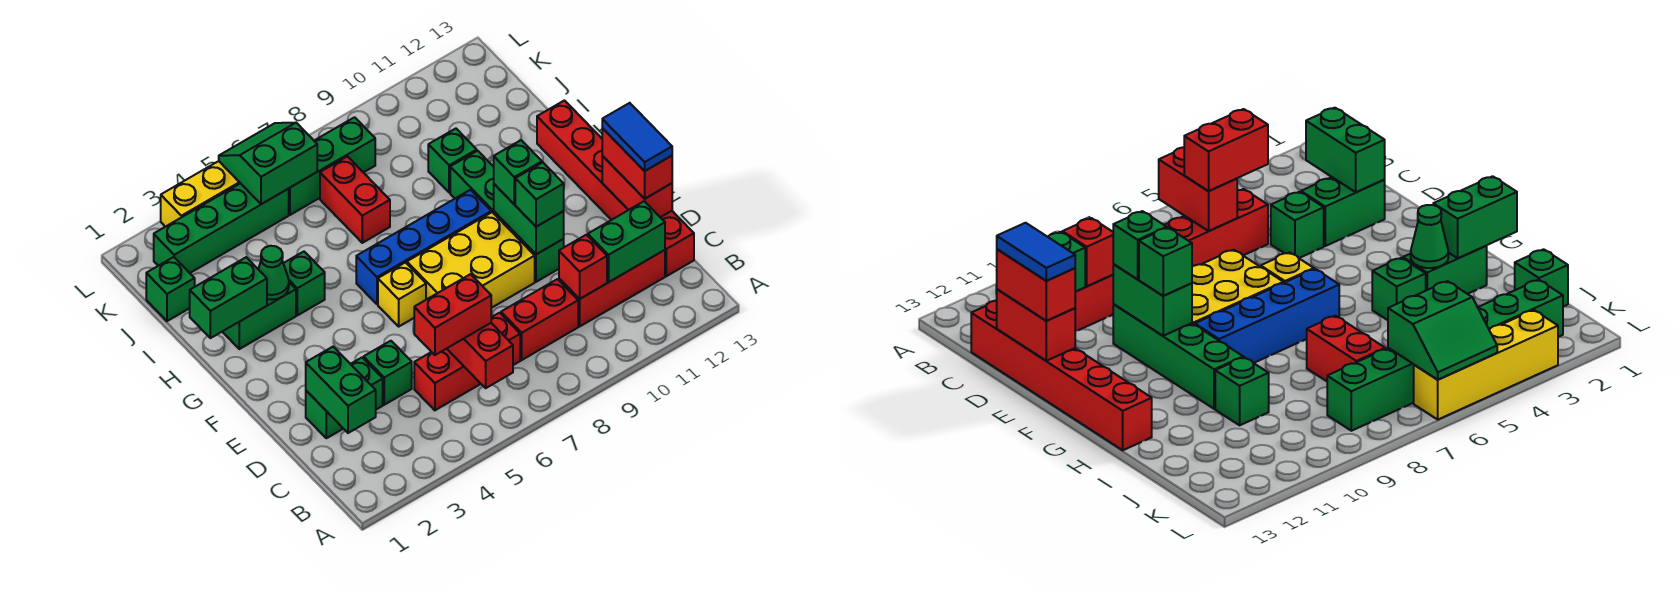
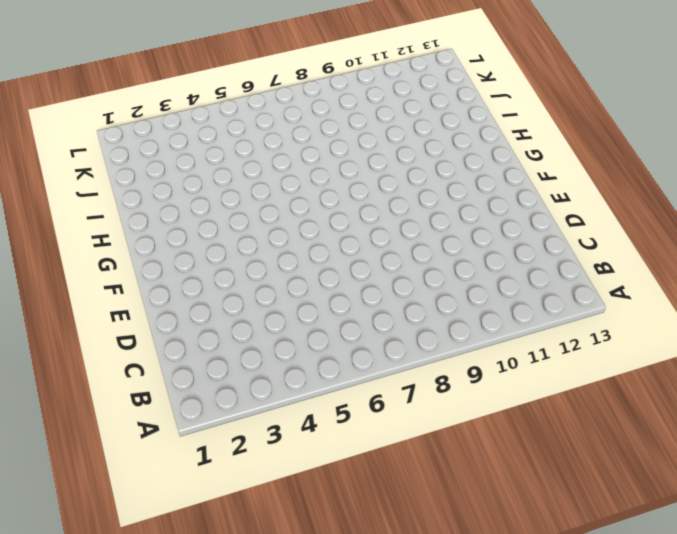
none -> red brick C5:C7 level 1
none -> red brick C8:C9 level 1
none -> red brick C10:C12 level 1
none -> red brick C13:H13 level 1

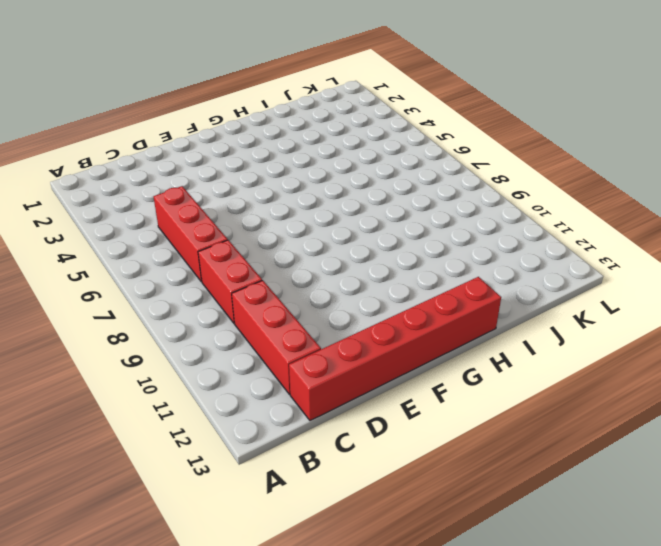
none -> green brick D2:D3 level 1
none -> green brick D4 level 1
none -> yellow brick E7:F9 level 1
none -> green brick E10:H10 level 1

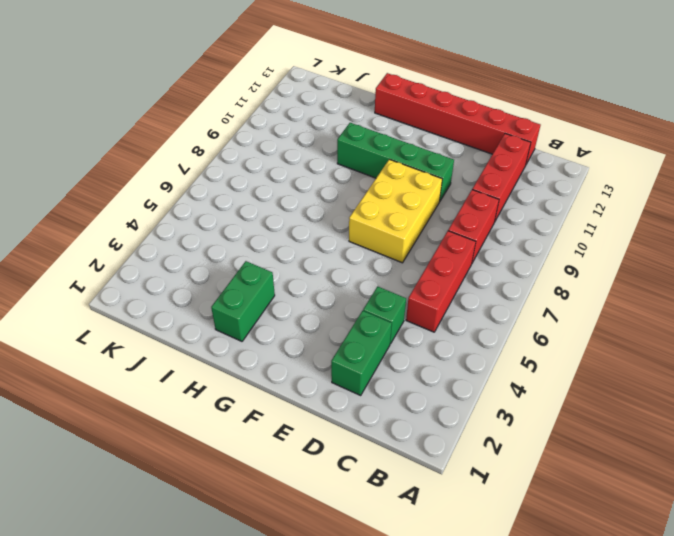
none -> yellow brick F6 level 1
none -> blue brick G6:G9 level 1
none -> green brick H4 level 1
none -> red brick I7:J7 level 1

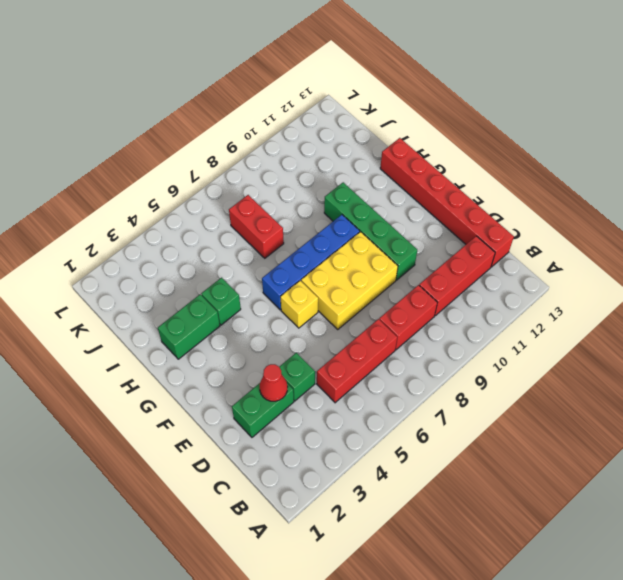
red cone D3 level 2 -> none
none -> green brick I10 level 1
none -> green brick J1 level 1
none -> green brick K2:K5 level 1
none -> green brick K6:K8 level 1

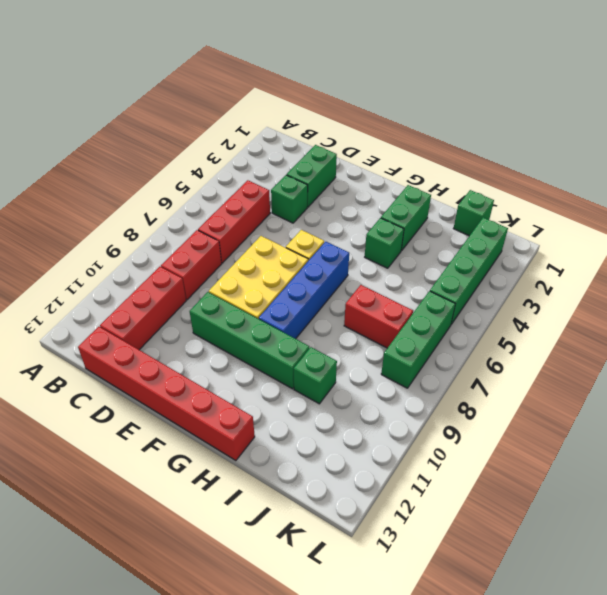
none -> yellow brick L3:L6 level 1
none -> red brick B6:C6 level 2
none -> green brick C2:D2 level 2
none -> red brick C10 level 2

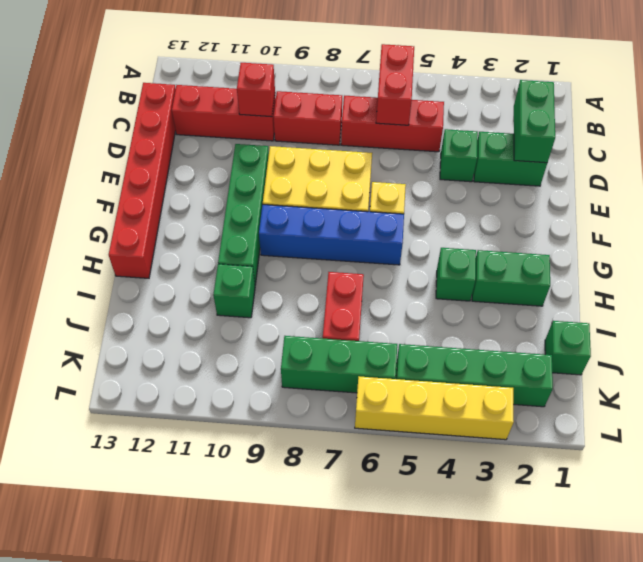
none -> green brick C11:C12 level 2
none -> red brick D13:E13 level 2
none -> green brick E10:F10 level 2
none -> green brick H1:H2 level 2

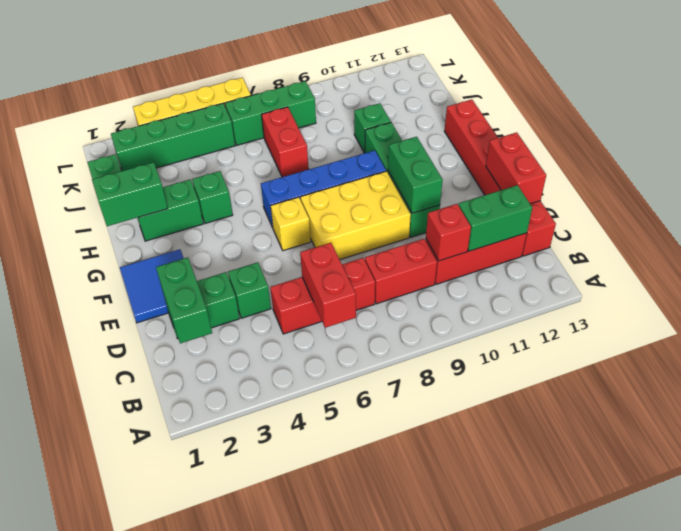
blue tile E1:F2 level 1 -> none
none -> green cone H3 level 2
none -> green slope K5:L6 level 2 top K
none -> red brick C5:C6 level 3
none -> red brick D13:E13 level 3

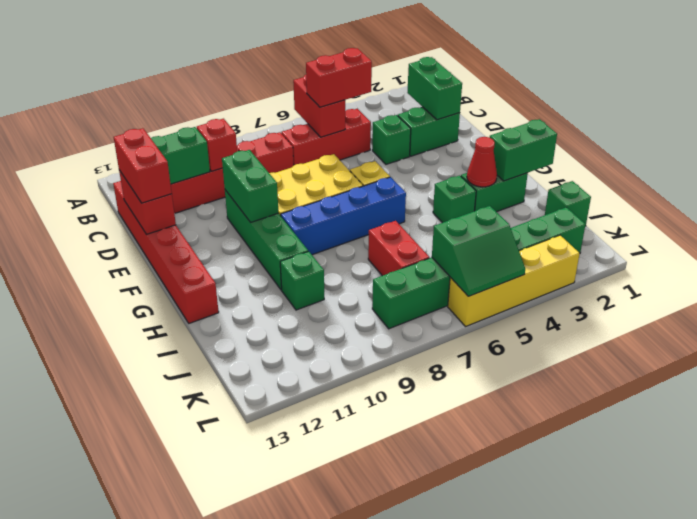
red cone H3 level 2 -> green cone H3 level 2
none -> green brick E10 level 3
none -> green brick F10 level 3
none -> blue tile D13:E13 level 4

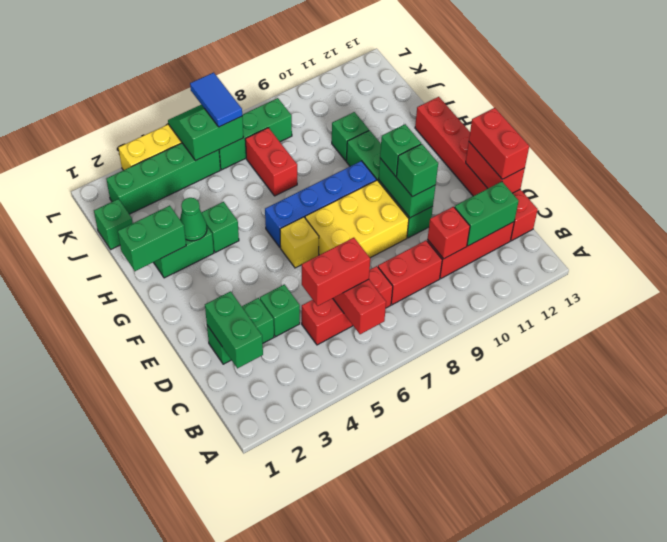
blue tile K6:L6 level 3 -> blue tile D13:E13 level 4

